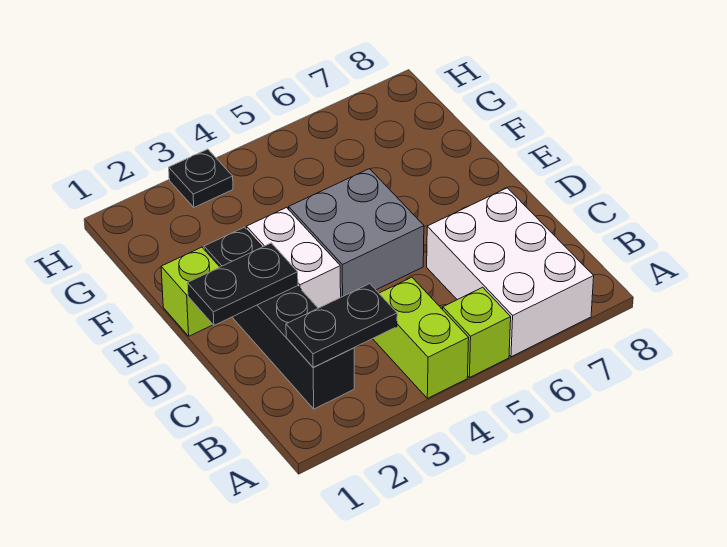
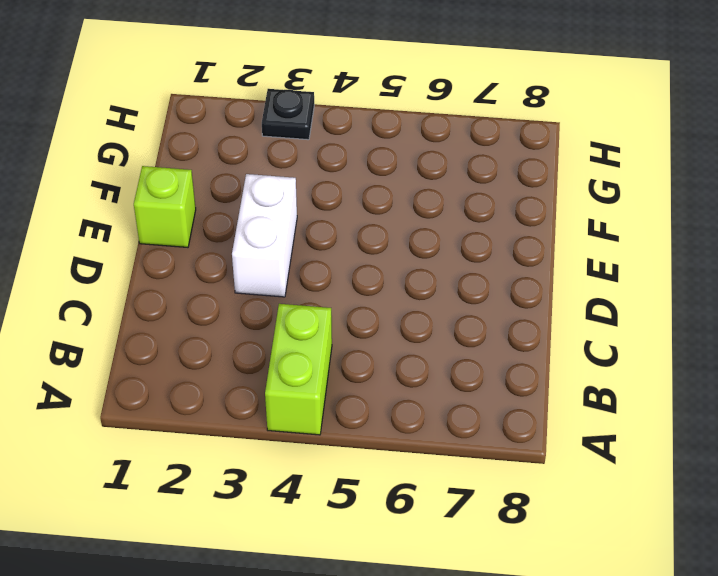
none -> lime brick A5 level 1
none -> white brick A6:C7 level 1

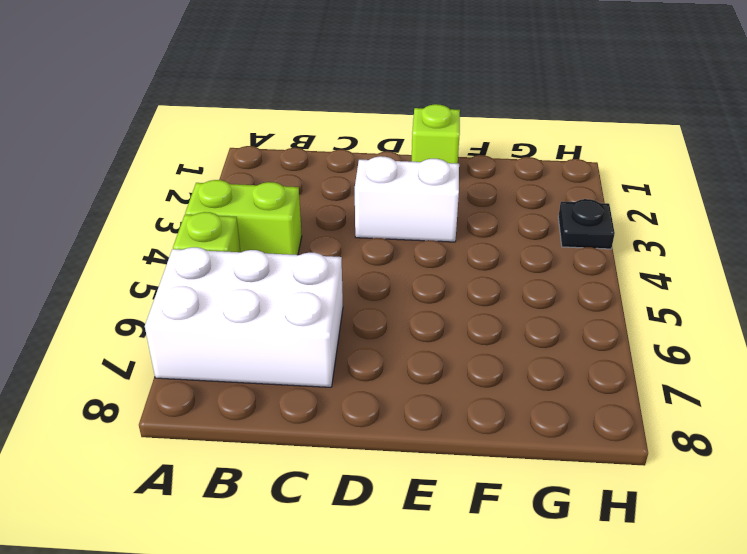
none -> black brick B2:E2 level 1
none -> grey brick D4:E5 level 1

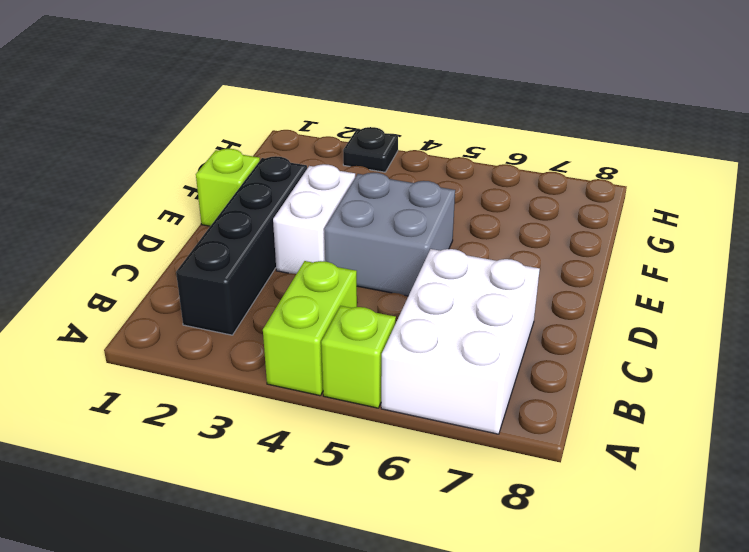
none -> black plate B2:B3 level 2
none -> black plate D1:D2 level 2

